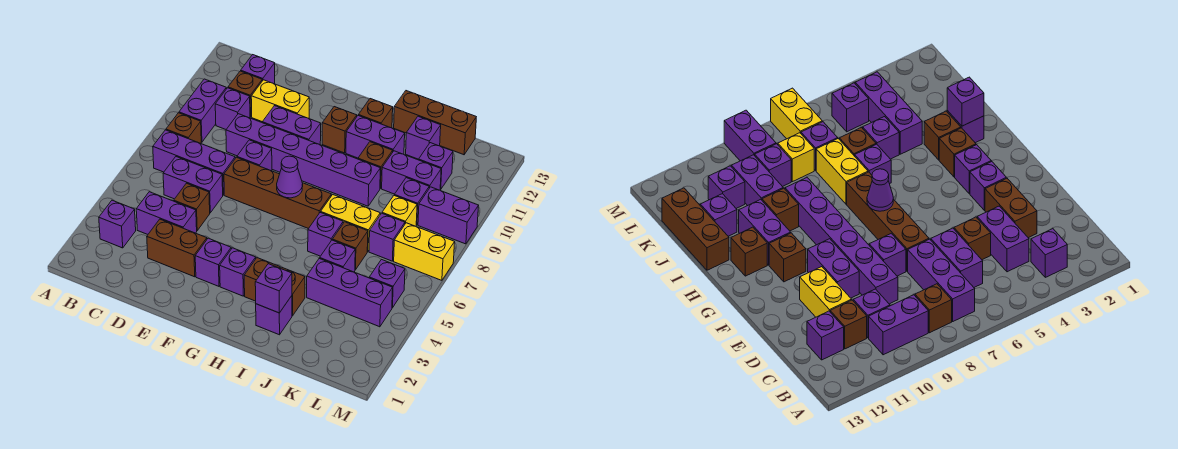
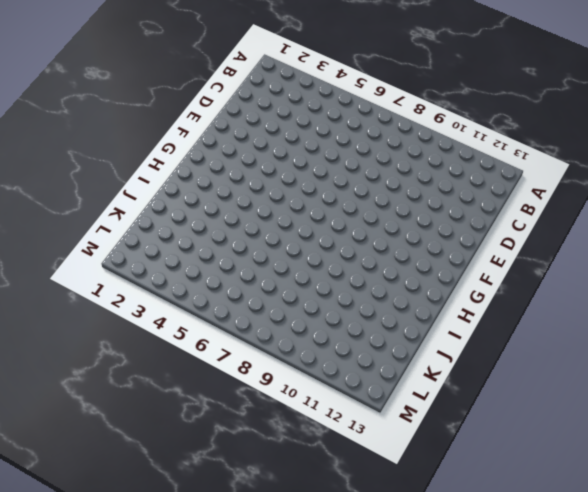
none -> purple brick B3 level 1
none -> purple brick B7:D7 level 1
none -> brown brick B8 level 1
none -> purple brick B9:B10 level 1

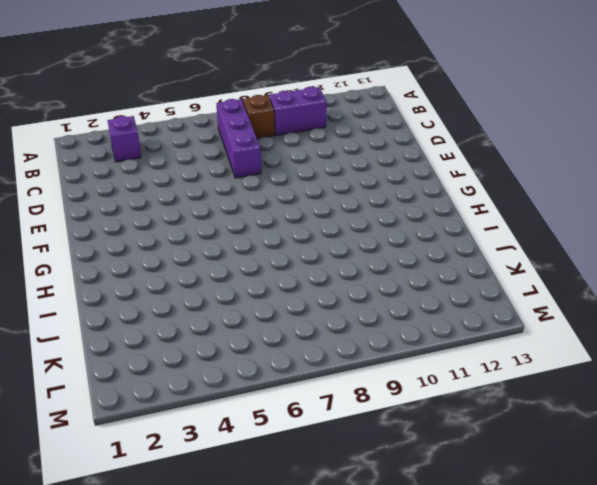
none -> purple brick C4:D4 level 1
none -> purple brick C6:D6 level 1
none -> purple brick C10 level 1
none -> brown brick C11 level 1

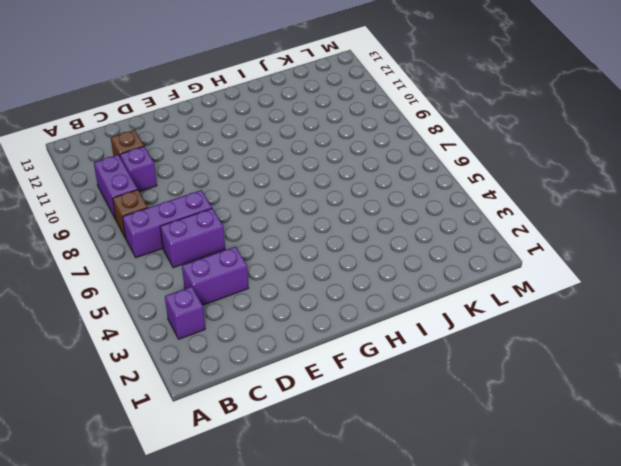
none -> purple brick C12 level 1
none -> brown brick D3:E3 level 1
none -> brown brick D5 level 1
none -> purple brick D9:I9 level 1

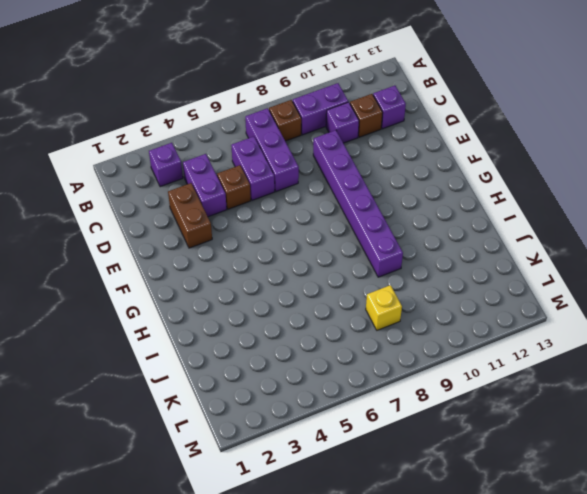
none -> yellow brick D11:E11 level 1
none -> brown brick E7:H7 level 1
none -> purple brick E8 level 1
none -> purple brick E10:F10 level 1

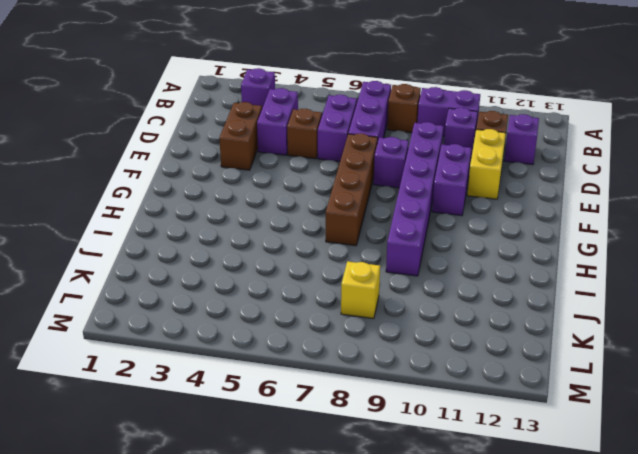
none -> purple brick F3 level 1
none -> purple brick G3 level 1
none -> brown brick G11 level 1
none -> brown brick H3 level 1

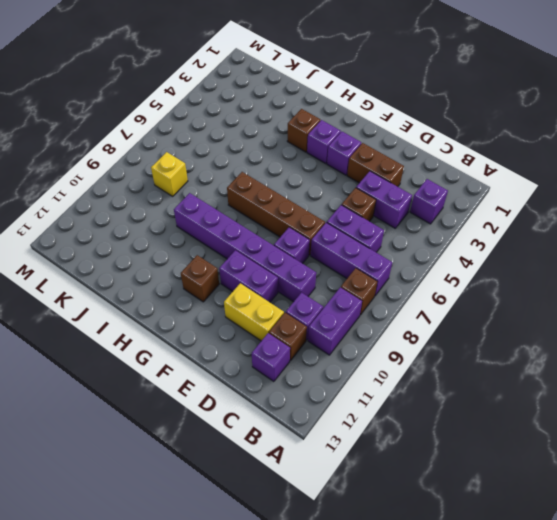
none -> purple brick H11:I11 level 1
none -> brown brick H12 level 1
none -> purple brick I2 level 1
none -> brown brick I3 level 1

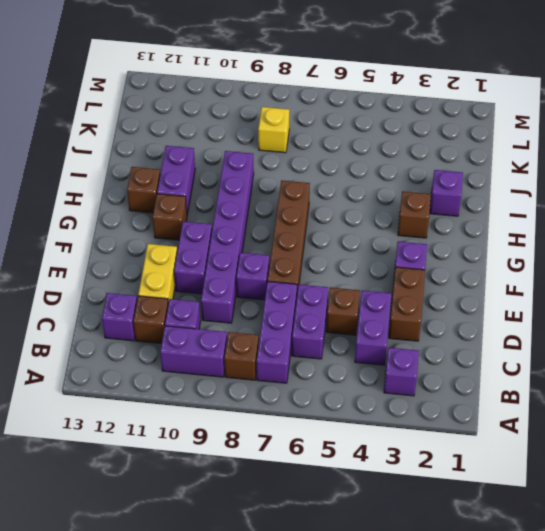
none -> purple brick G3 level 1
none -> brown brick I3 level 1
none -> purple brick I6 level 1
none -> yellow brick I7:J7 level 1

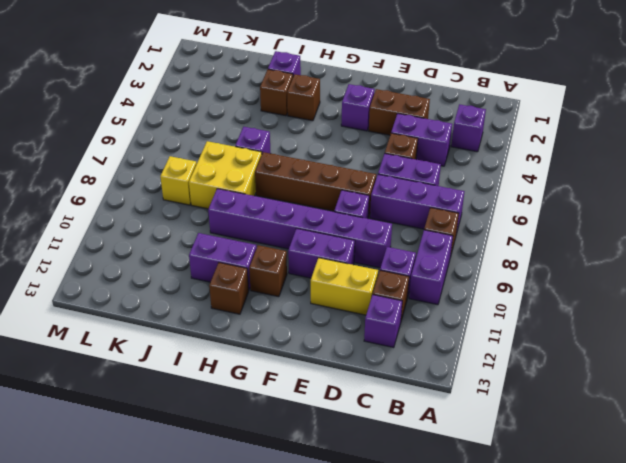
yellow brick I7:J8 level 1 -> yellow brick I7:J7 level 1
none -> purple brick G3 level 1
none -> brown brick I10 level 1
none -> brown brick I13:K13 level 1
none -> purple brick J4:L4 level 1

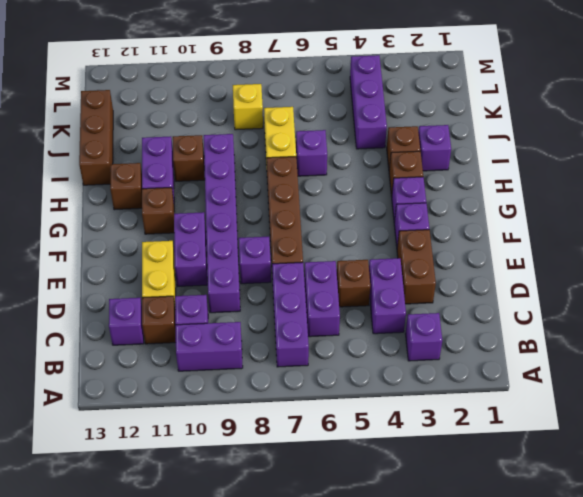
none -> brown brick B8 level 1
none -> purple brick J5 level 1
none -> brown brick J6 level 1
none -> purple brick J10:K10 level 1

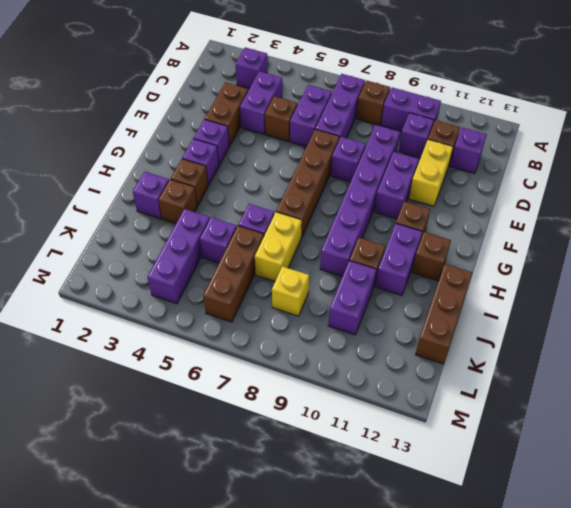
brown brick J6:L6 level 1 -> brown brick J6 level 1
none -> purple brick J12 level 1
none -> purple brick K7 level 1
none -> purple brick K9 level 1
none -> purple brick K11 level 1

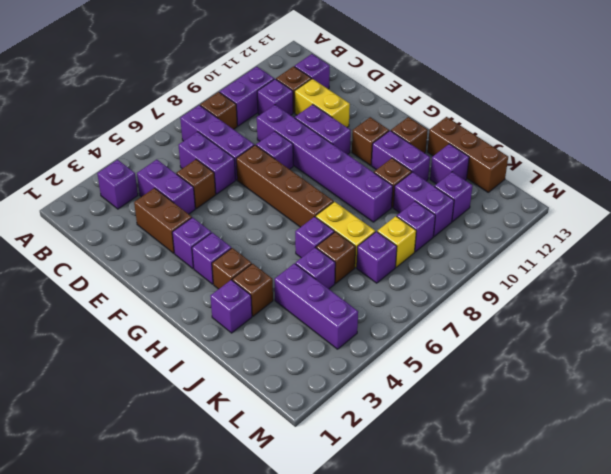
none -> purple brick L5 level 1
none -> yellow brick L7:M7 level 1
none -> purple brick L9:M9 level 1
none -> purple cone G7 level 2

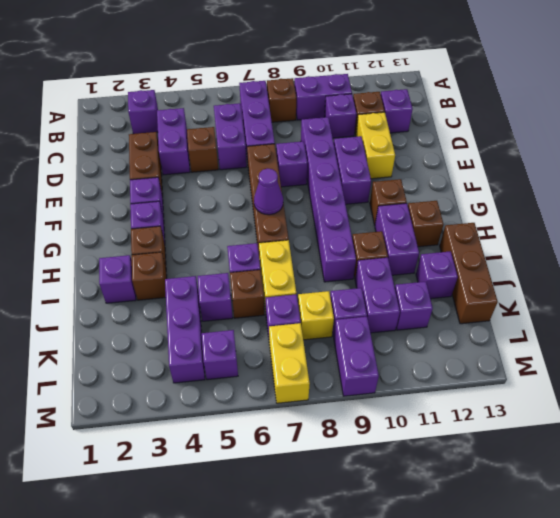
none -> purple brick I2 level 2

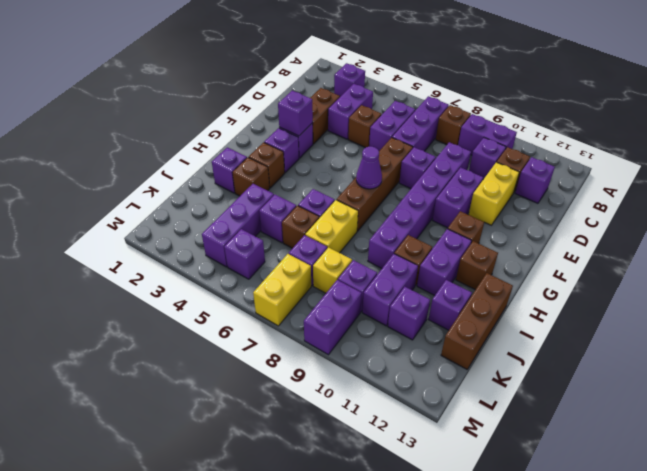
purple brick F3 level 2 -> purple brick I2 level 2

